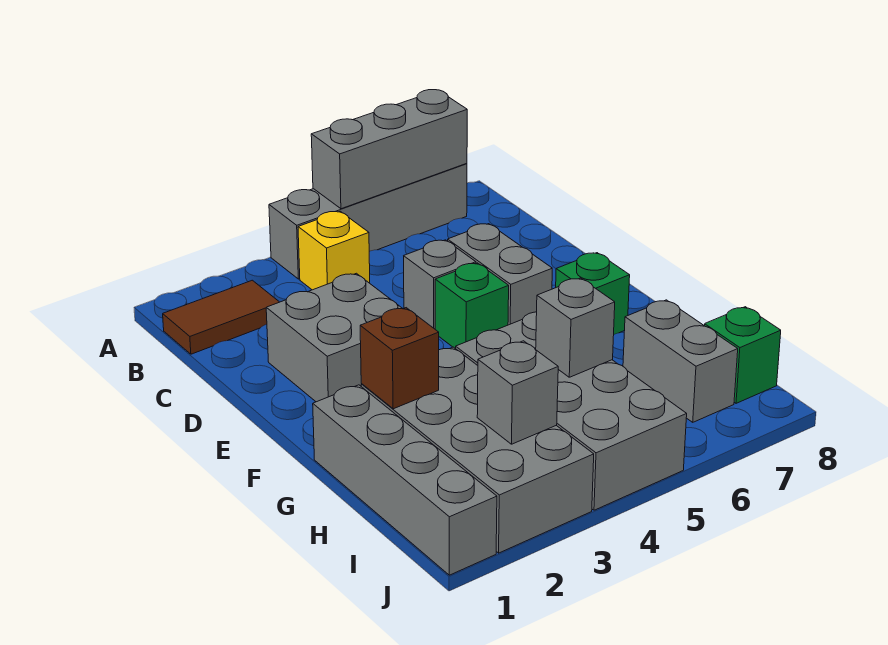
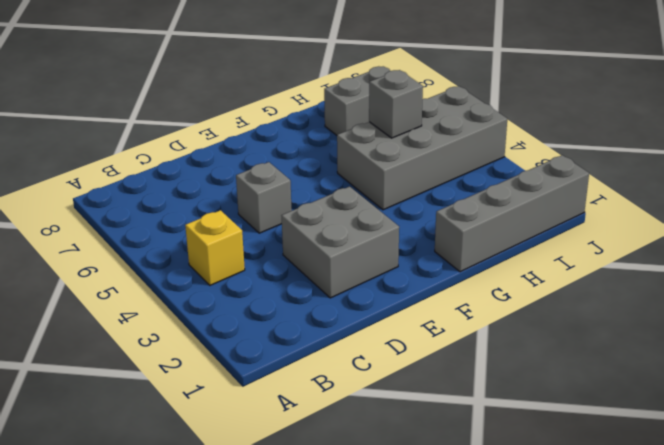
none -> grey brick A4:A7 level 1
none -> brown tile B1:B2 level 1
none -> grey brick D6:E6 level 1

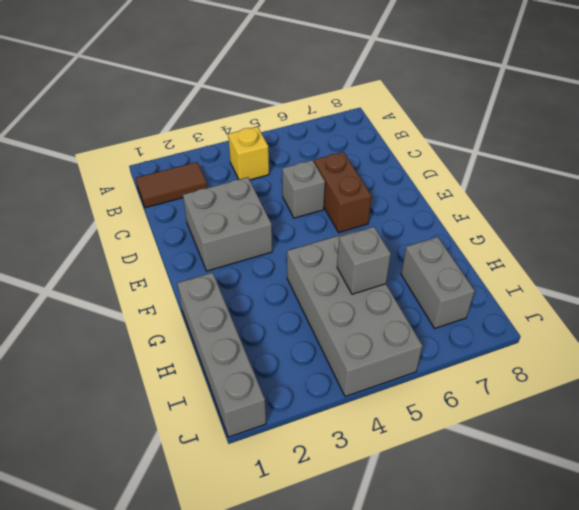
brown brick D6:E6 level 1 -> grey brick D6:E6 level 1
none -> grey brick A4:A7 level 1
none -> green brick E5 level 1
none -> green brick F7 level 1

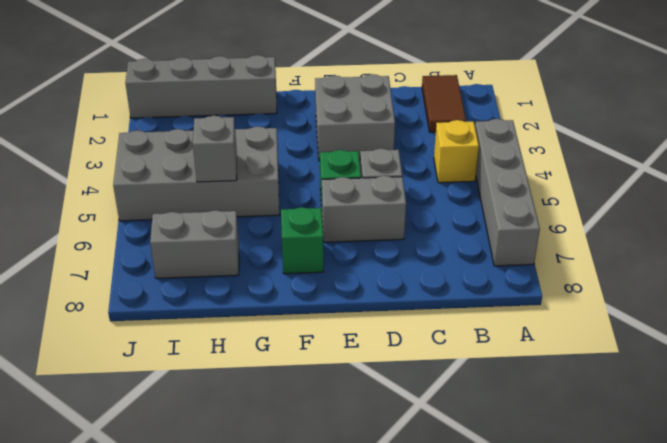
none -> grey brick G2:J3 level 1
none -> green brick I8 level 1
none -> grey brick A5:A7 level 2

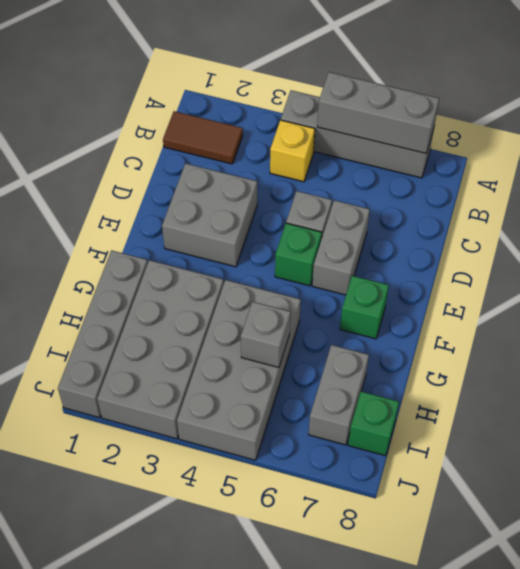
none -> brown brick G2 level 2
none -> grey brick I3 level 2

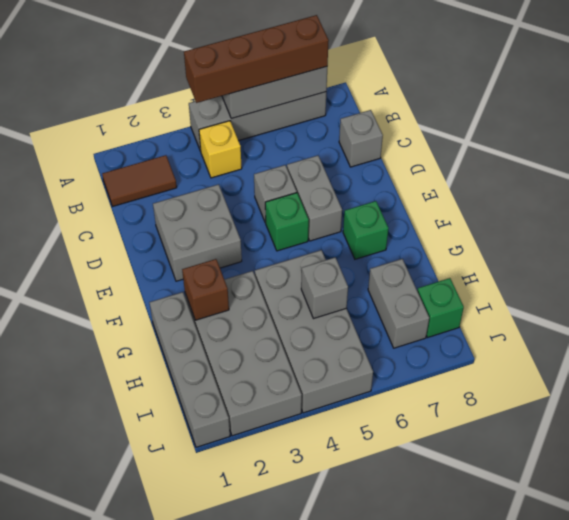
brown brick A4:A7 level 3 -> none
grey brick C8 level 1 -> grey brick I3 level 2

